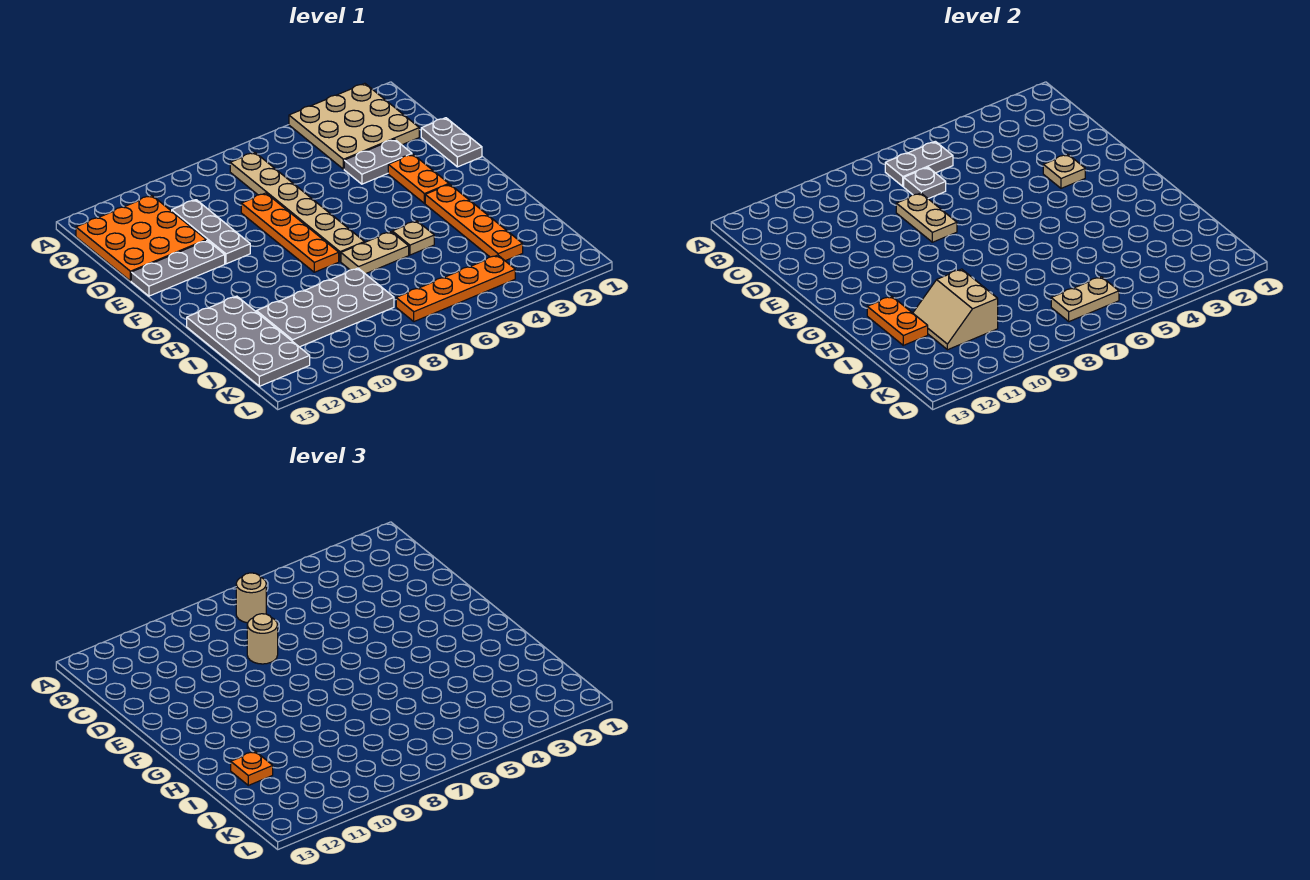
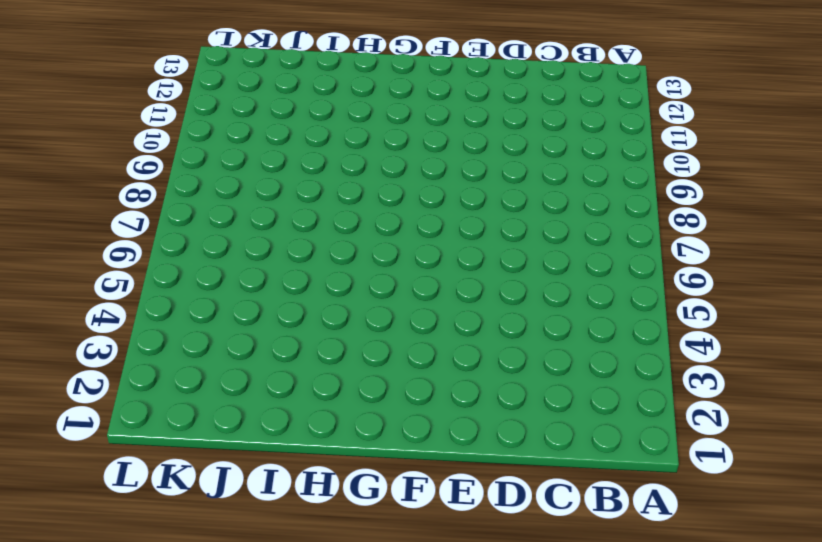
none -> tan plate A2:C4 level 1
none -> tan plate B7:G7 level 1
none -> orange plate B11:D13 level 1

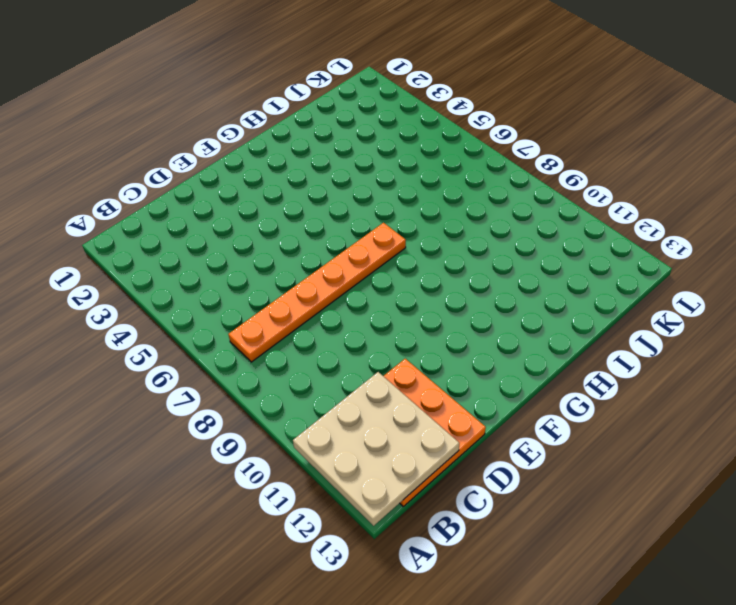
tan plate A11:C13 level 2 -> tan plate A2:C4 level 1
orange plate B7:G7 level 1 -> tan plate B7:G7 level 1
none -> grey plate C10:E10 level 1
none -> grey plate D1:E1 level 1
none -> grey plate D3:D4 level 1

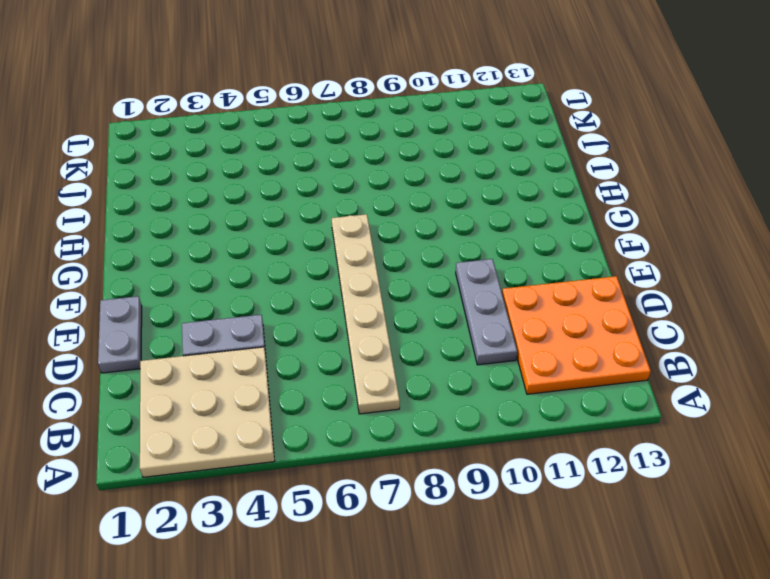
none -> orange plate D8:G8 level 1
none -> orange plate E3:F3 level 1
none -> grey plate E11:E13 level 1

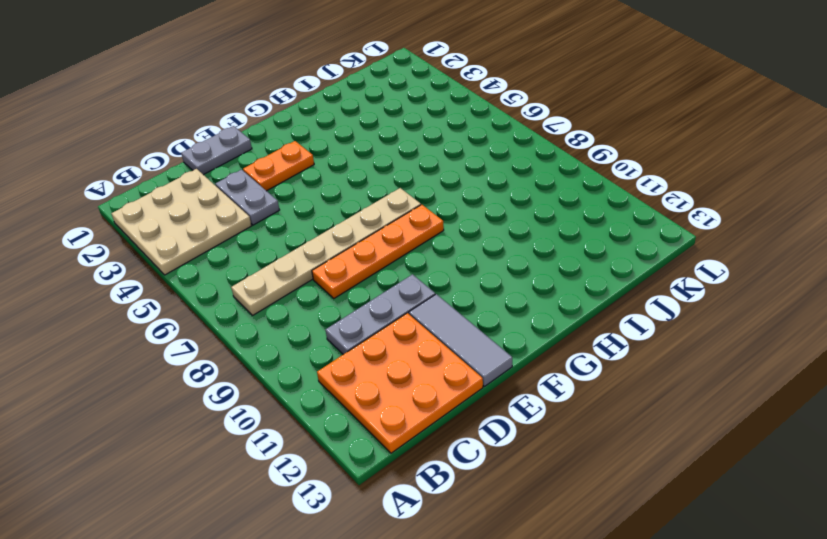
grey tile E11:E13 level 1 -> grey plate E11:E13 level 1
none -> orange plate G3:J3 level 1
none -> tan plate H5 level 1
none -> tan plate H6:H7 level 1

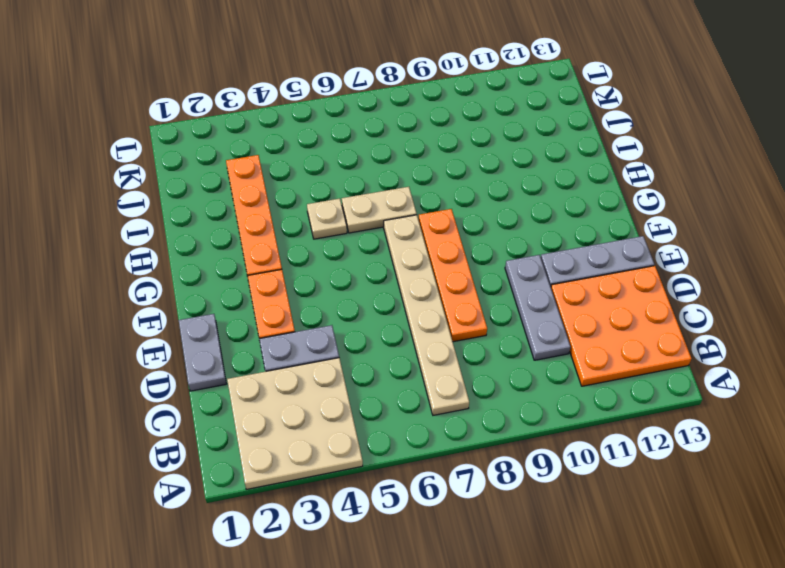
none -> grey plate H12:K13 level 1
none -> grey plate I8:J11 level 1
none -> orange plate K4:K7 level 1

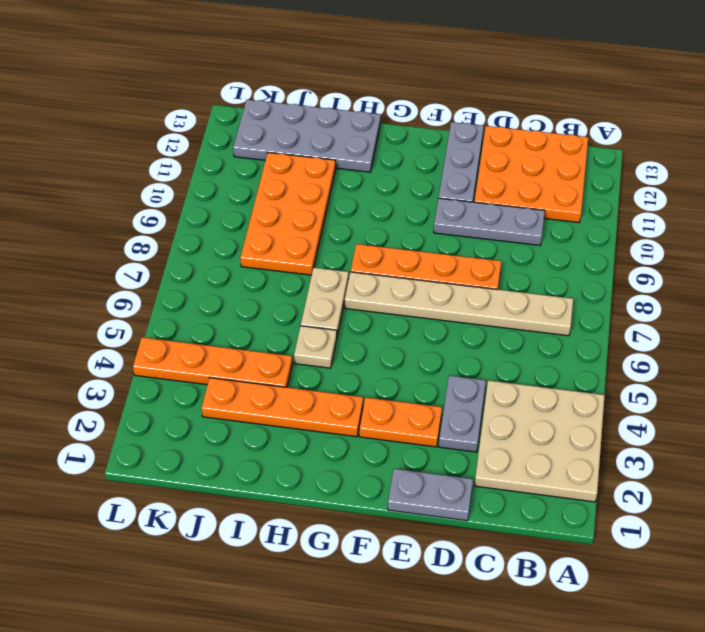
orange plate I4:L4 level 1 -> orange plate K4:K7 level 1
orange plate I8:J11 level 1 -> grey plate I8:J11 level 1
none -> grey plate B6:B7 level 2
none -> grey plate C7 level 2
none -> tan plate D8:E8 level 2

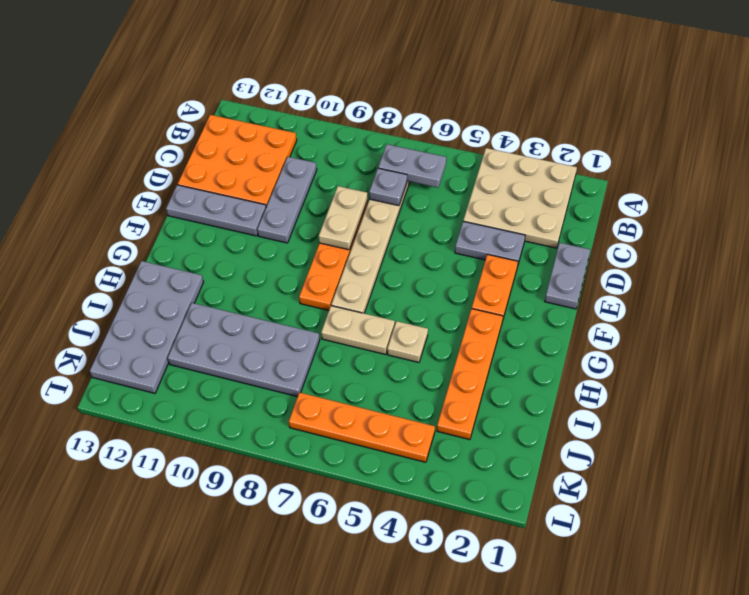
none -> tan plate E3 level 2
none -> orange plate H12:I12 level 2
none -> tan slope I10:J11 level 2 top 10

